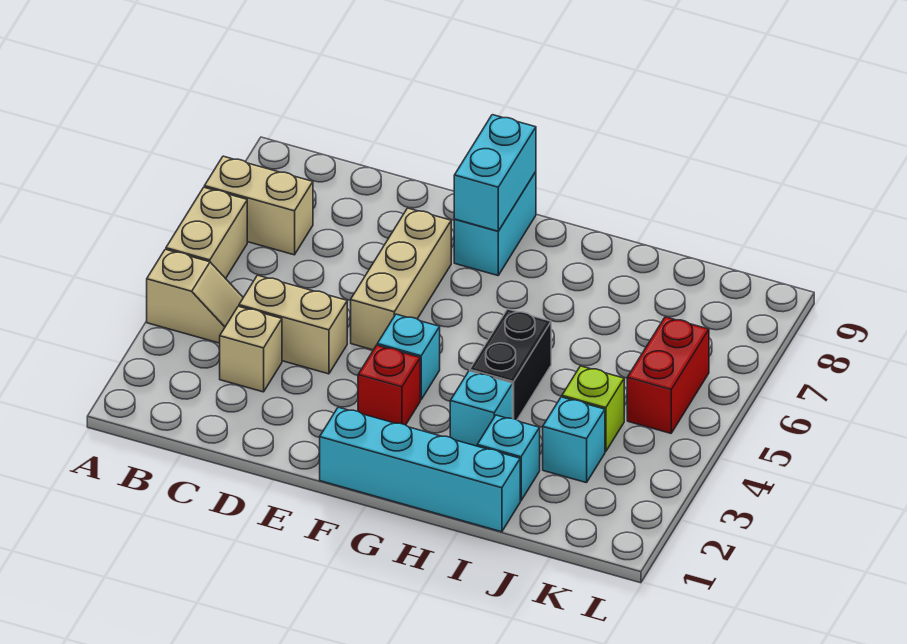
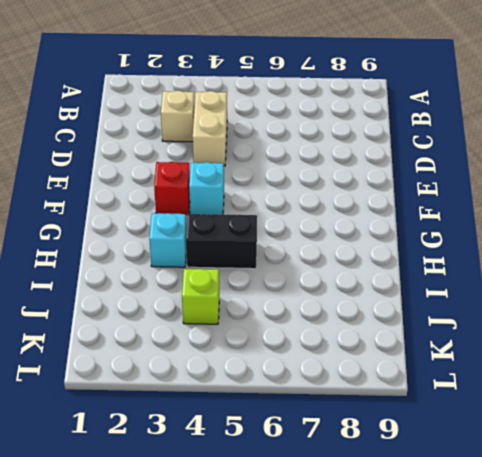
none -> tan slope A4:B4 level 1 top A
none -> tan brick A5:A6 level 1
none -> tan brick A7:B7 level 1

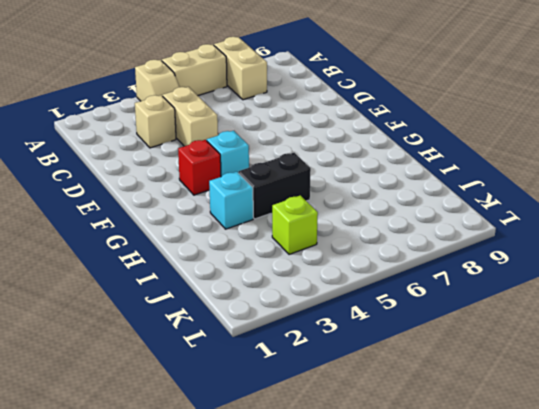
none -> tan brick E5:E7 level 1
none -> cyan brick F1:I1 level 1
none -> cyan brick F8:F9 level 1

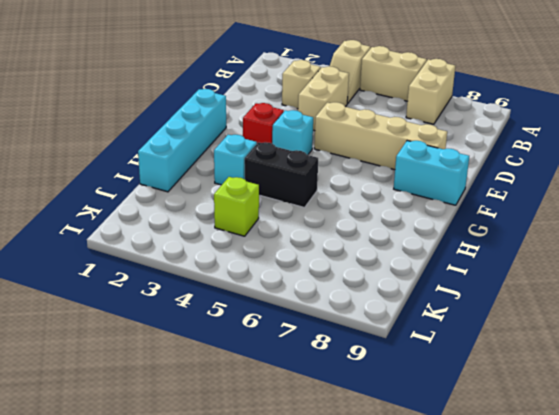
tan brick E5:E8 level 1 -> tan brick E5:E7 level 1
none -> cyan brick I2 level 1
none -> cyan brick J3 level 1
none -> red brick K5:K6 level 1

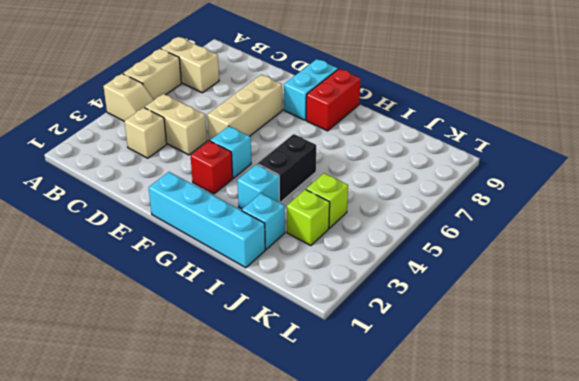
red brick G8:G9 level 1 -> red brick K5:K6 level 1
lime brick J3 level 1 -> cyan brick J3 level 1
none -> cyan brick F8:F9 level 2

